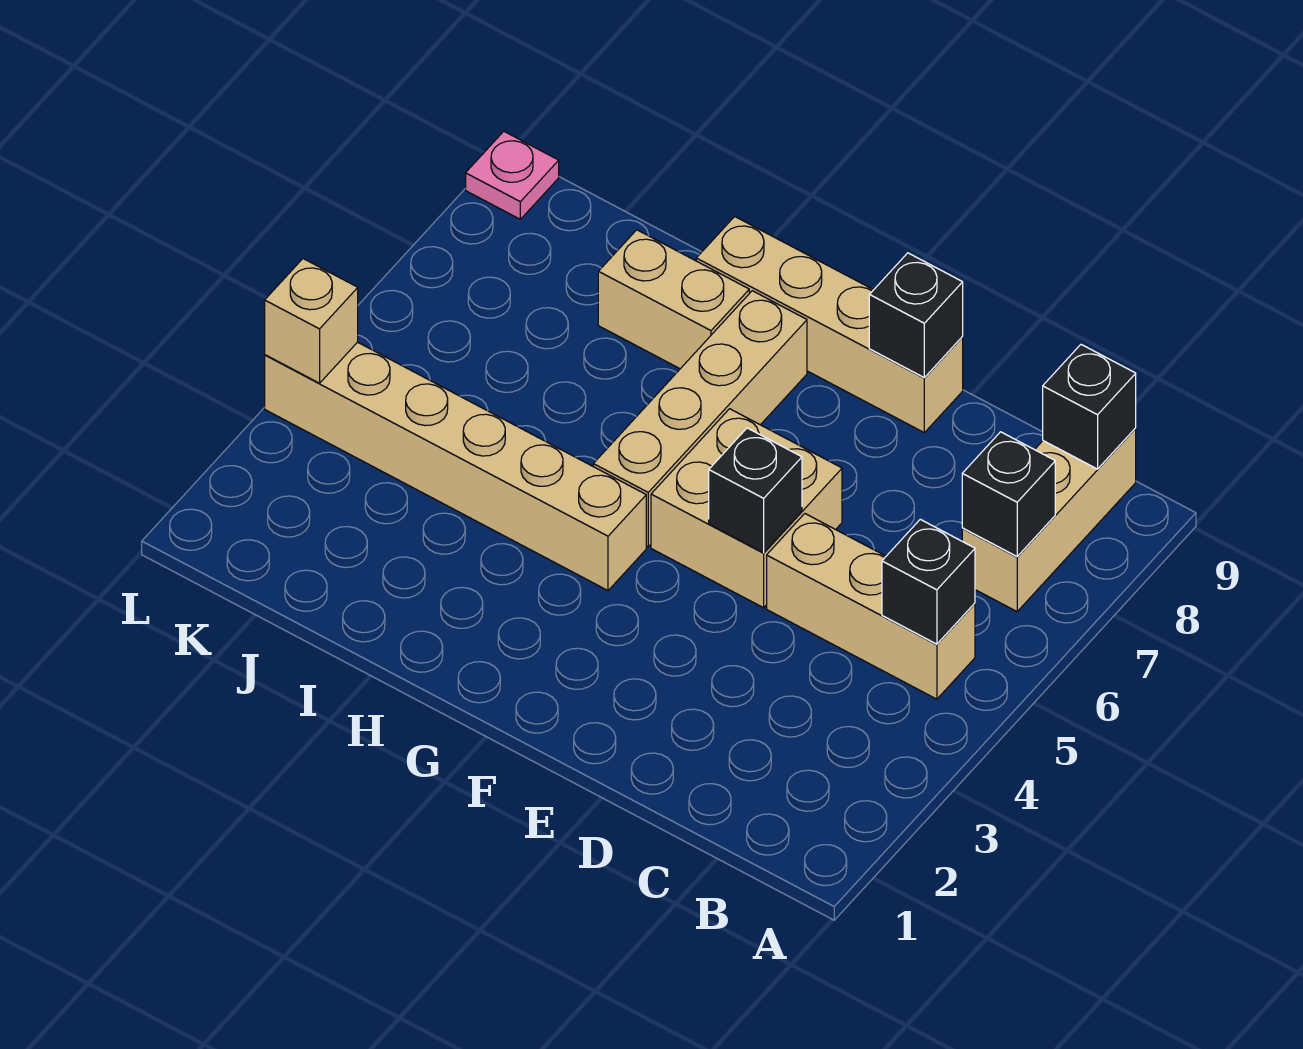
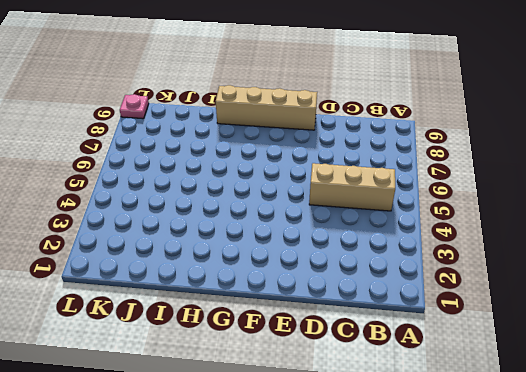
none -> tan brick B7:B9 level 1
none -> tan brick E5:F6 level 1
none -> tan brick G4:L4 level 1

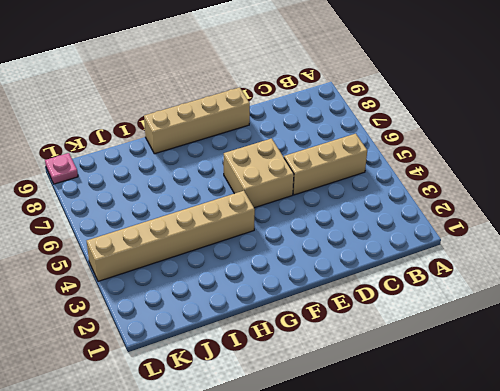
none -> tan brick B7:B9 level 1
none -> tan brick G5:G8 level 1
none -> tan brick H8:I8 level 1

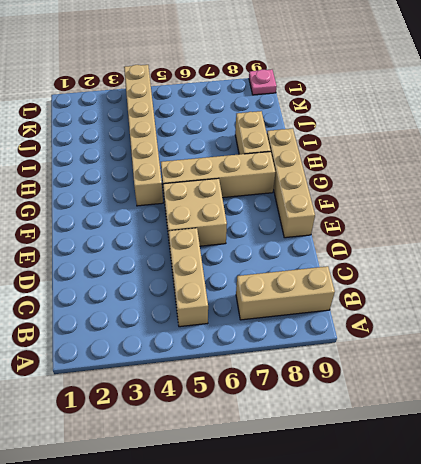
none -> black brick B5 level 2
none -> black brick B7 level 2
none -> black brick B9 level 2

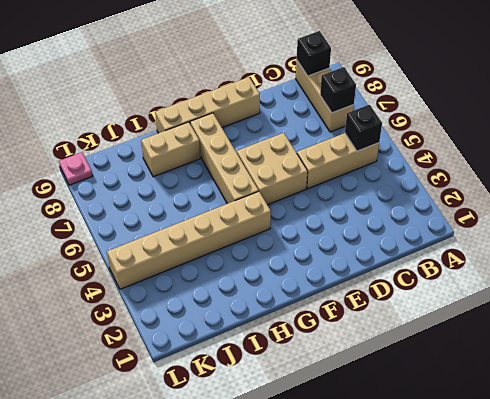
none -> black brick E5 level 2
none -> black brick E9 level 2
none -> tan brick L4 level 2

